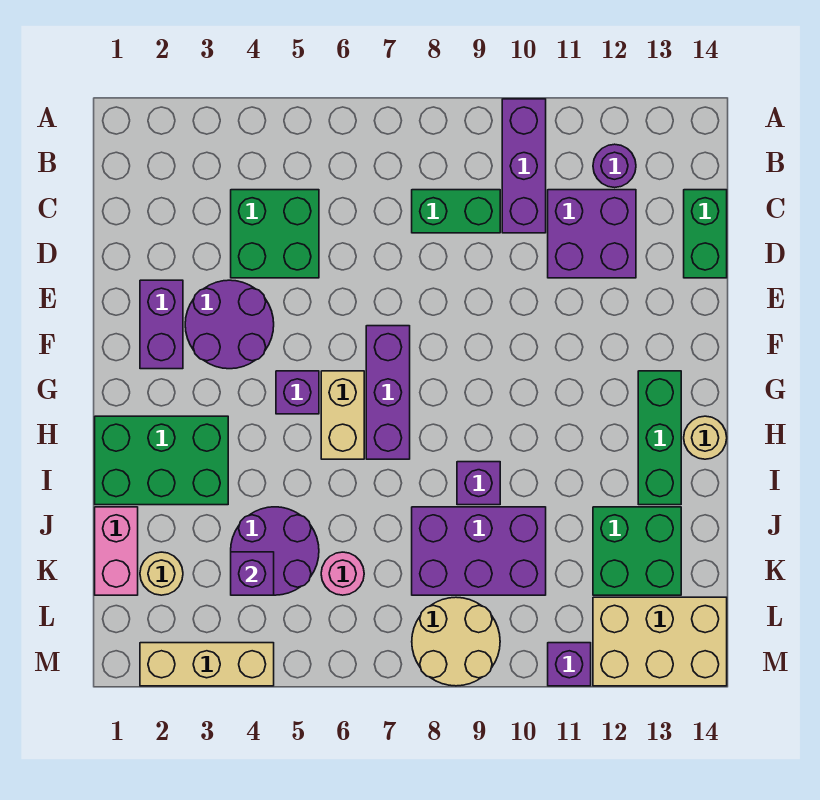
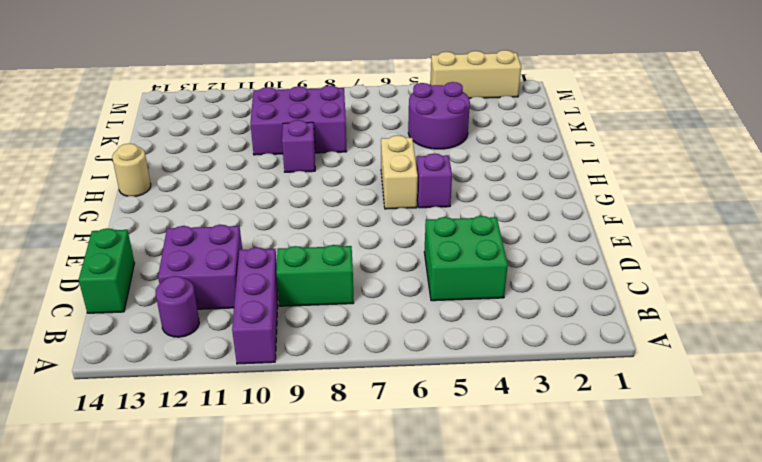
none -> purple brick E2:F2 level 1
none -> purple round brick E3:F4 level 1
none -> purple brick F7:H7 level 1

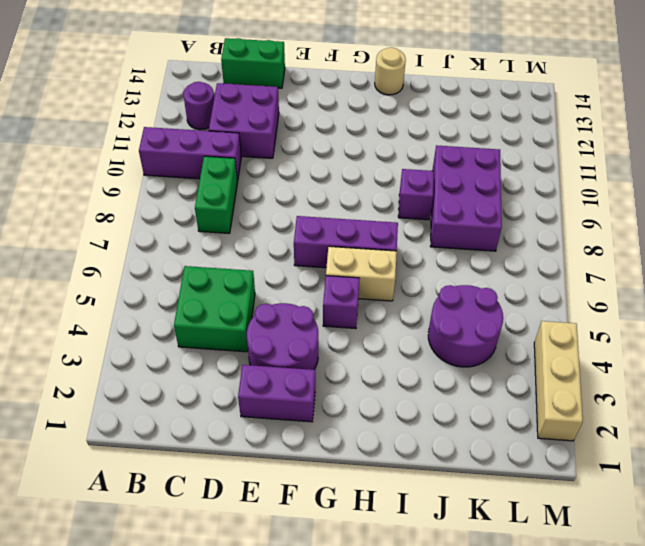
none -> green brick G13:I13 level 1
none -> green brick H1:I3 level 1
none -> pink brick J1:K1 level 1

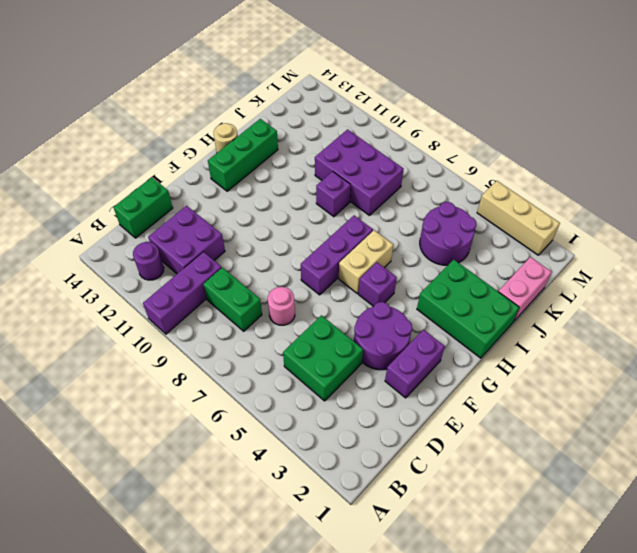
pink round brick D7 level 1 -> pink round brick K6 level 1
none -> green brick J12:K13 level 1
none -> tan round brick K2 level 1
none -> tan round brick L8:M9 level 1

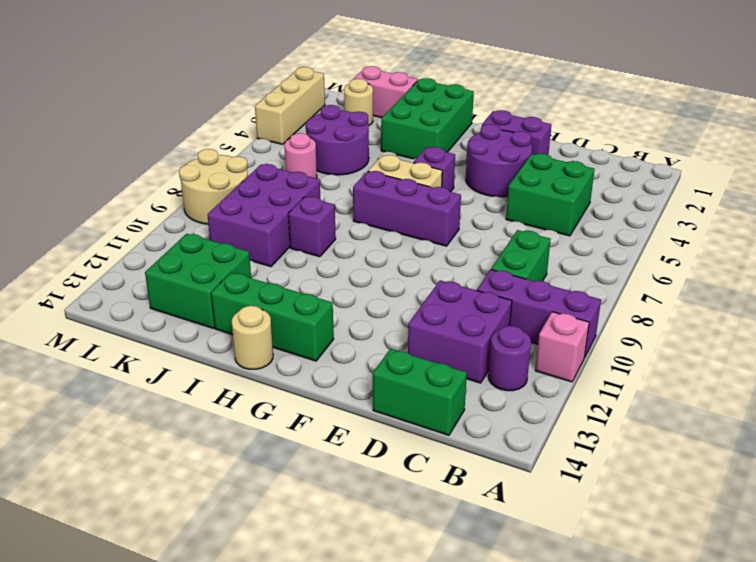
pink brick A11 level 1 -> none
none -> tan brick L12:M14 level 1
none -> purple brick M11 level 1
none -> purple brick K4 level 2

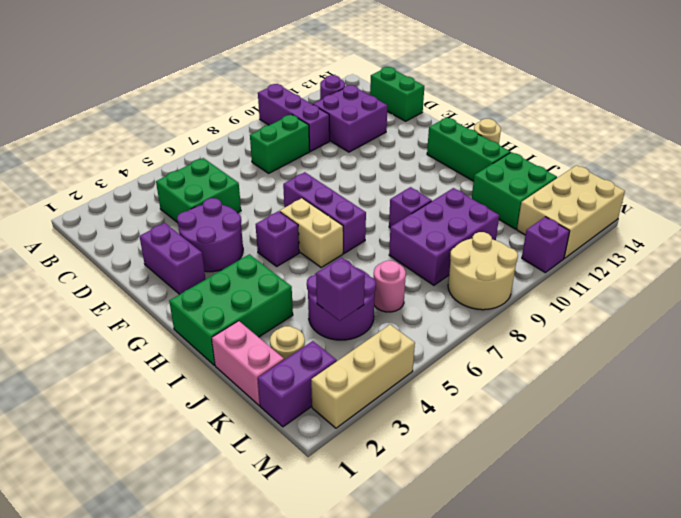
purple brick L1:L2 level 1 -> none

